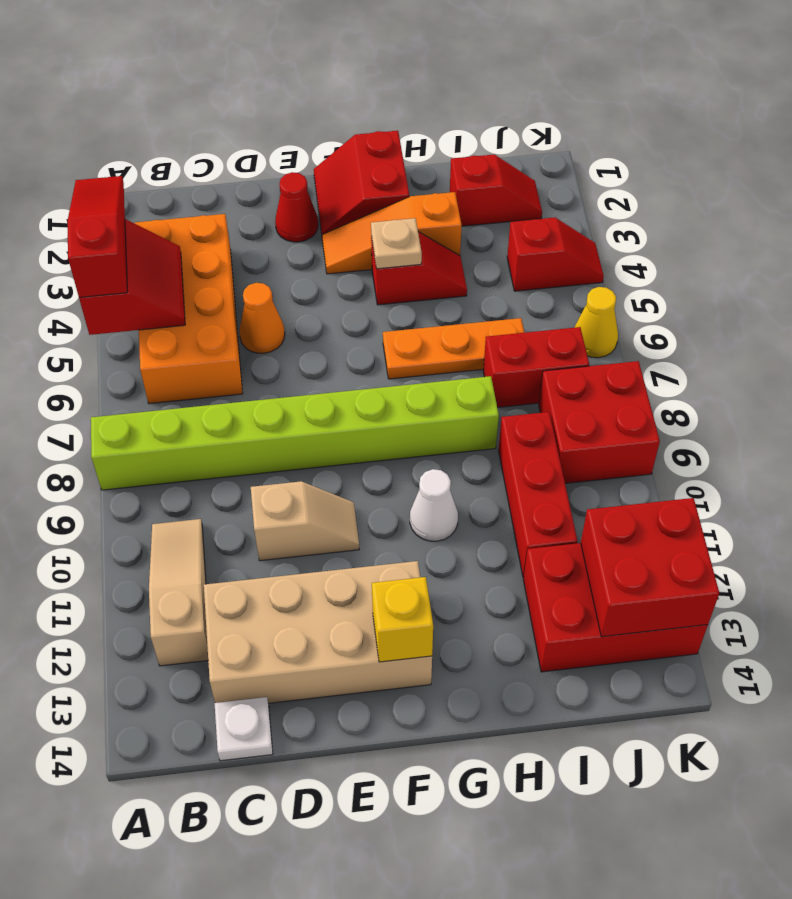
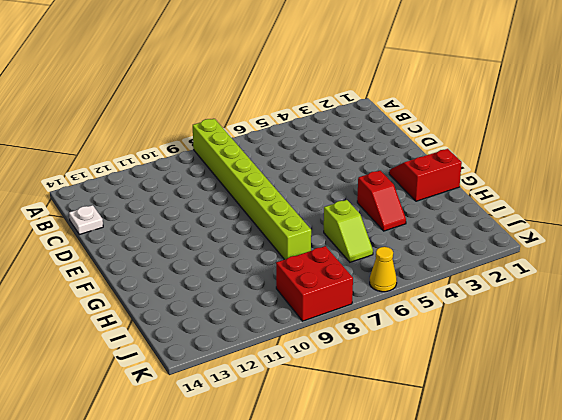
lime slope H6:I6 level 1 top H -> orange plate G6:I6 level 1
none -> orange brick B3:C6 level 1
none -> tan slope B10:B12 level 1 top 12
none -> tan brick C12:F13 level 1

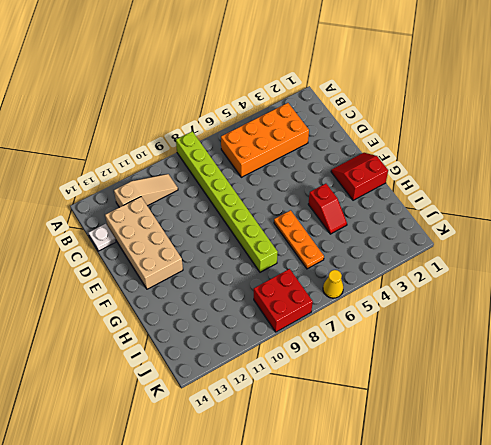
none -> orange cone D5 level 1
none -> tan slope D10:E10 level 1 top D
none -> red cone E2 level 1

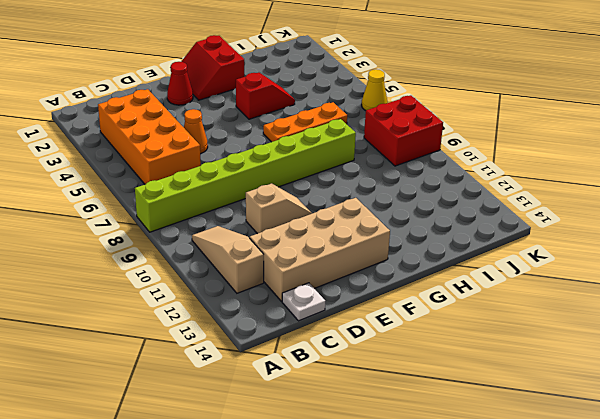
none -> orange slope F3:H3 level 1 top H
none -> white cone G10 level 1
none -> red slope I2:J2 level 1 top I

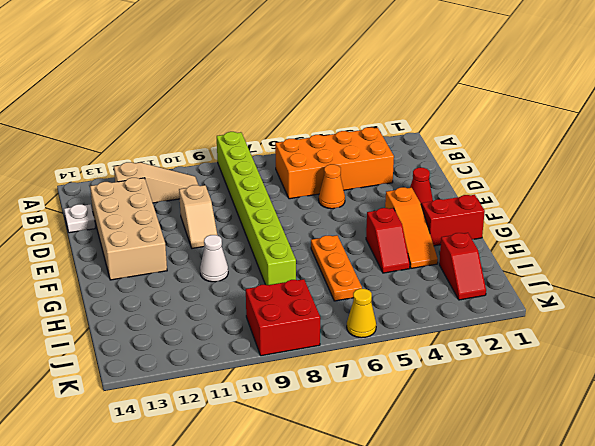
orange slope F3:H3 level 1 top F -> orange slope F3:H3 level 1 top H
none -> red brick I7:J7 level 1
none -> red brick I9:I11 level 1
none -> red brick I12:K13 level 1

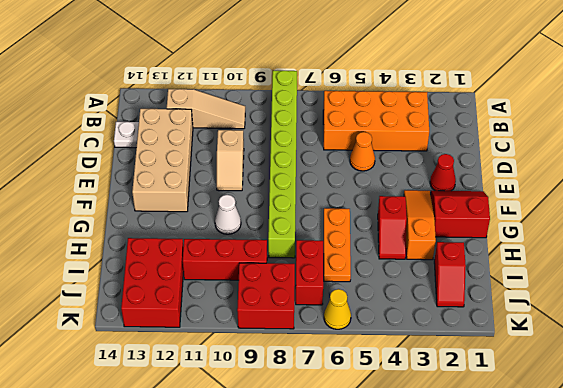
none -> red slope J4:K4 level 1 top J
none -> red slope A4:B5 level 2 top A
none -> yellow brick F13 level 2

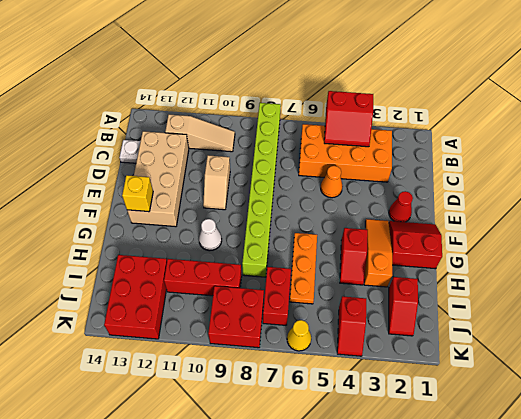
none -> tan plate G4 level 2
none -> red brick J12:K13 level 2
none -> red slope A3:A5 level 3 top 5

